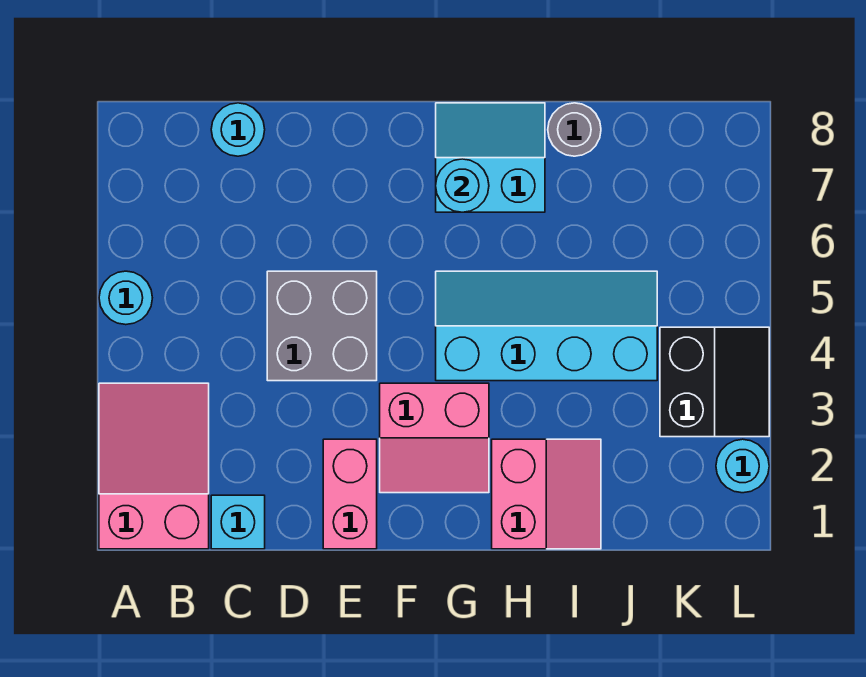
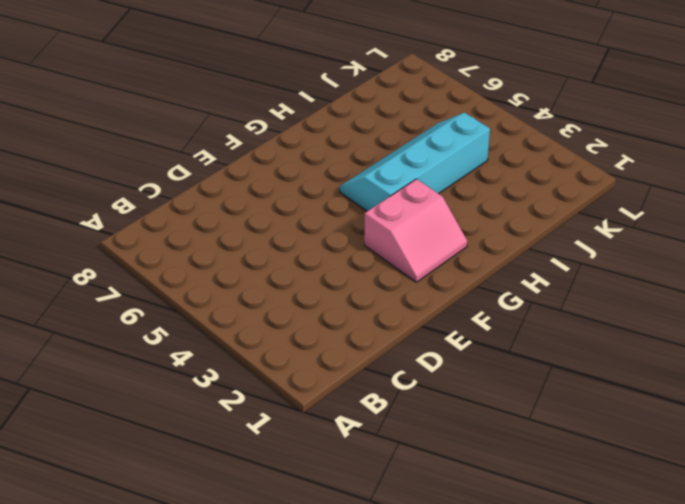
none -> pink slope A1:B3 level 1 top 1
none -> cyan round brick A5 level 1
none -> cyan brick C1 level 1

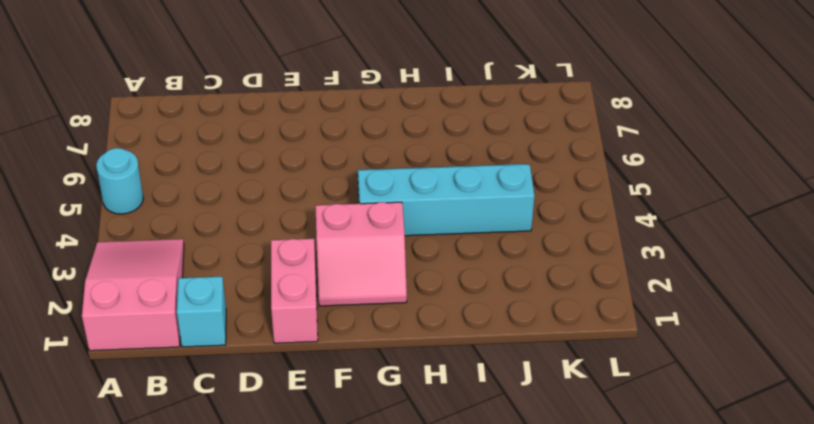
none -> cyan round brick C8 level 1
none -> grey brick D4:E5 level 1
none -> cyan slope G7:H8 level 1 top 7

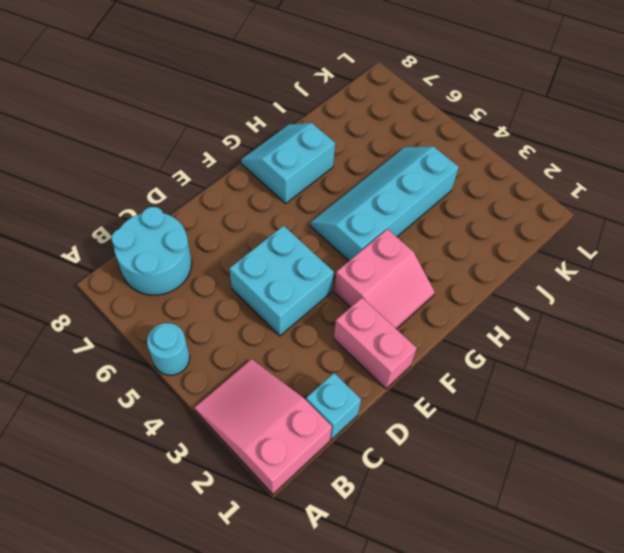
cyan round brick B7:C8 level 1 -> cyan round brick C8 level 1
cyan brick D4:E5 level 1 -> grey brick D4:E5 level 1
none -> pink slope H1:I2 level 1 top H
none -> grey round brick I8 level 1
none -> black slope K3:L4 level 1 top K

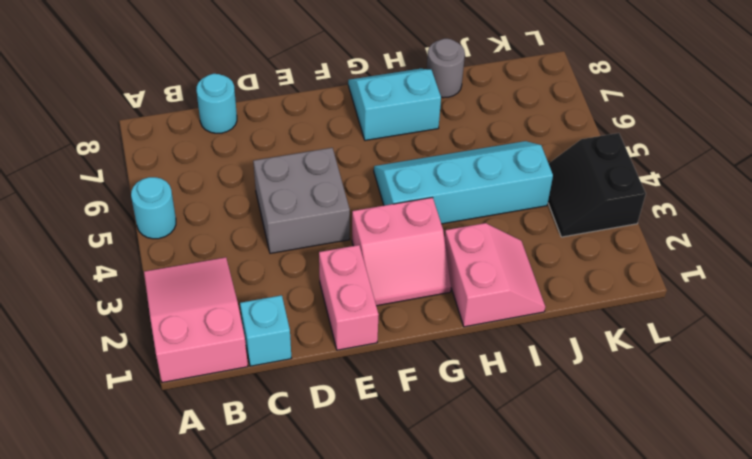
black slope K3:L4 level 1 top L -> black slope K3:L4 level 1 top K
none -> cyan round brick L2 level 1
none -> cyan round brick G7 level 2

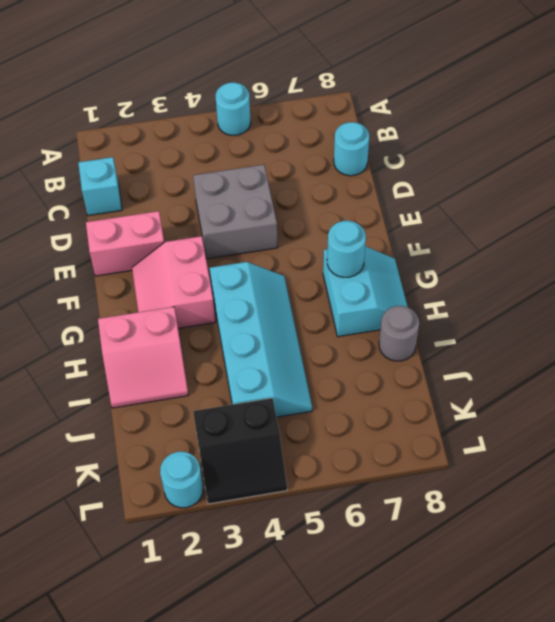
none -> pink slope A1:B3 level 1 top 1

